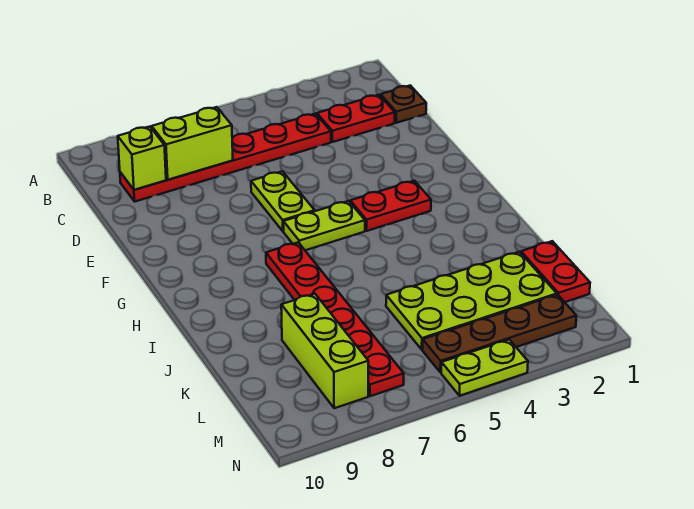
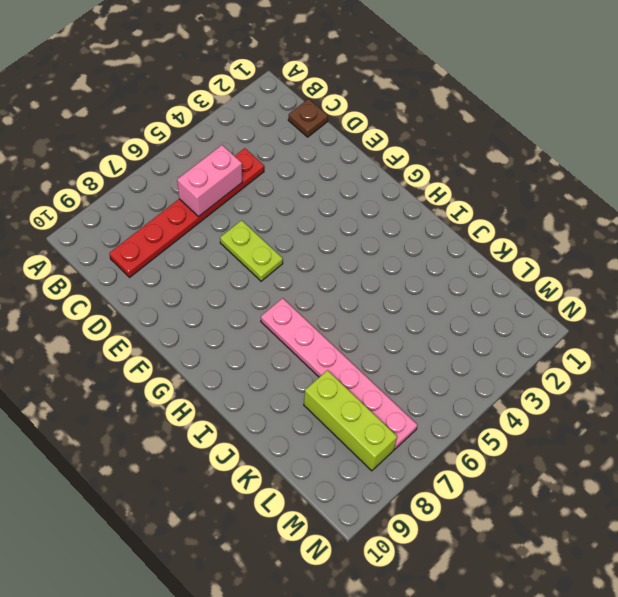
pink brick C5:C6 level 2 -> none
pink plate H7:M7 level 1 -> red plate H7:M7 level 1
none -> red plate C2:C3 level 1
none -> red plate G3:G4 level 1
none -> lime plate G5:G6 level 1

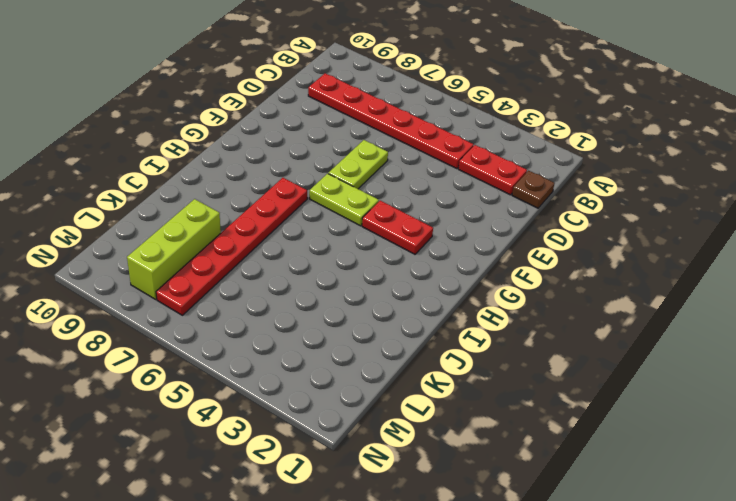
none -> red plate K1:L1 level 1
none -> lime plate K2:L5 level 1
none -> brown plate M2:M5 level 1

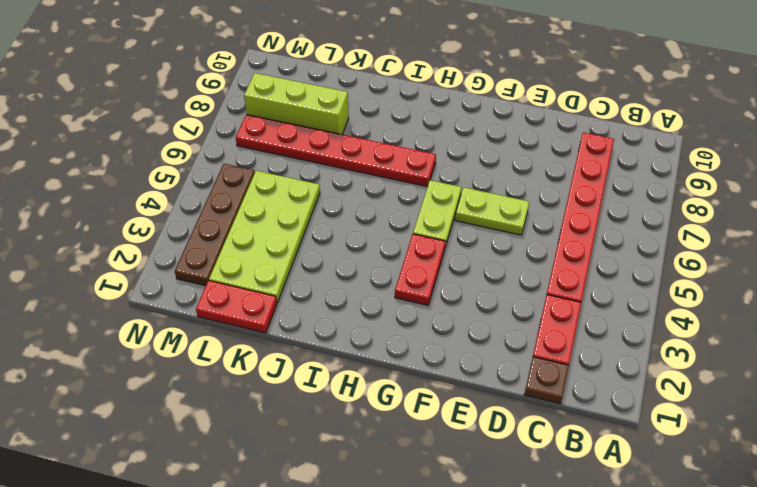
none -> lime plate N4:N5 level 1
none -> lime brick C7:C8 level 2
none -> lime brick C9 level 2

